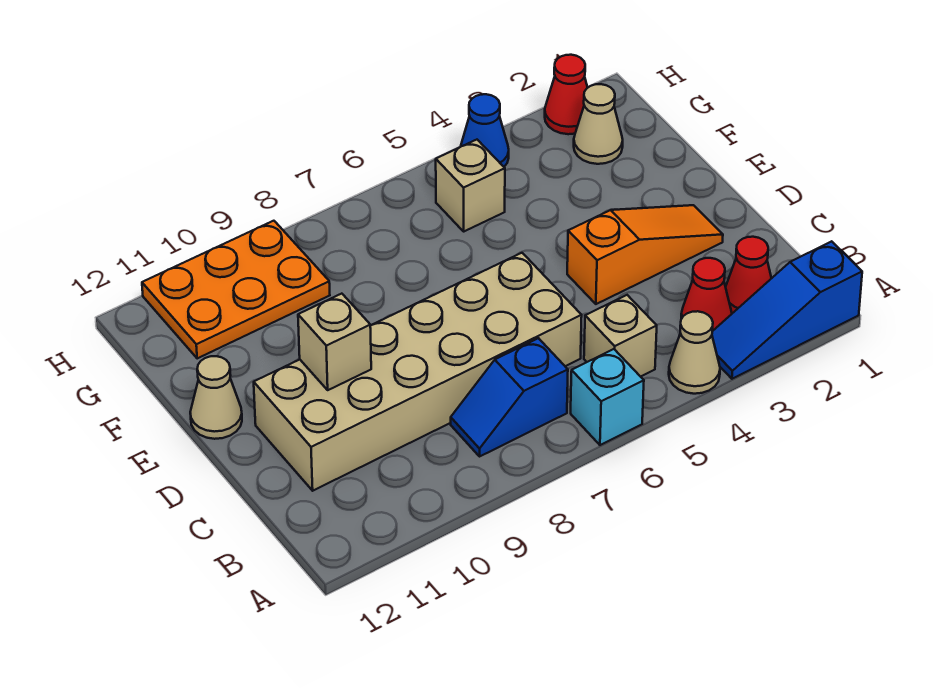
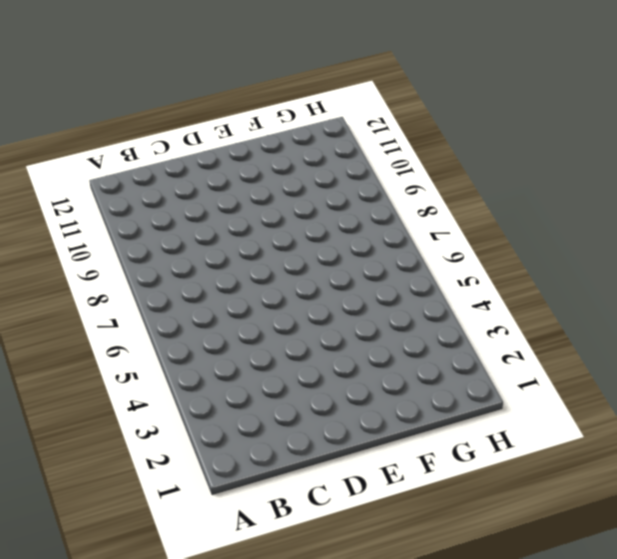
none -> blue slope A1:A3 level 1 top 1
none -> tan cone A4 level 1
none -> cyan brick A6 level 1

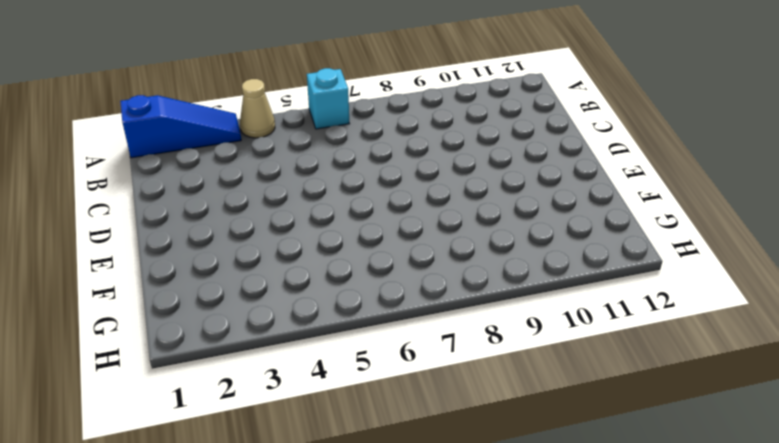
none -> red cone B2 level 1
none -> red cone B3 level 1
none -> tan brick B5 level 1

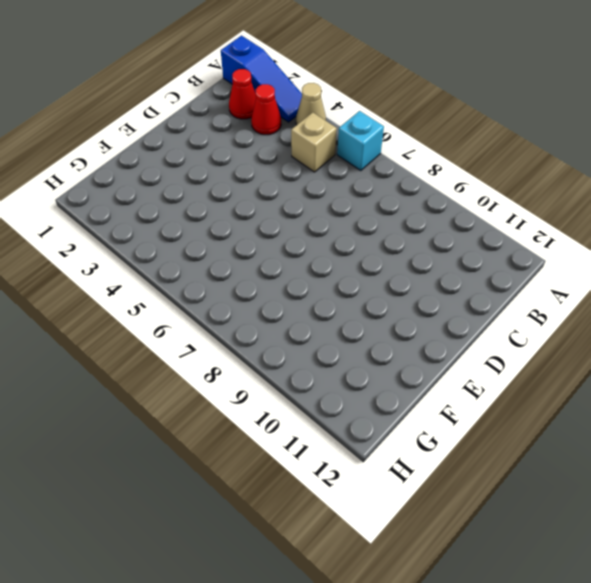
none -> blue slope B7:B8 level 1 top 7
none -> tan brick C6:D11 level 1
none -> orange slope D2:D4 level 1 top 4

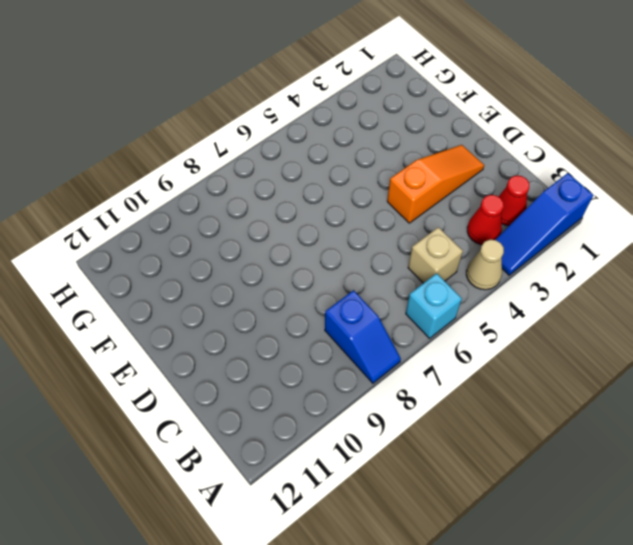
blue slope A8:B8 level 1 top B -> blue slope B7:B8 level 1 top 7
none -> tan brick C6:D11 level 1
none -> tan cone E12 level 1
none -> tan cone G2 level 1

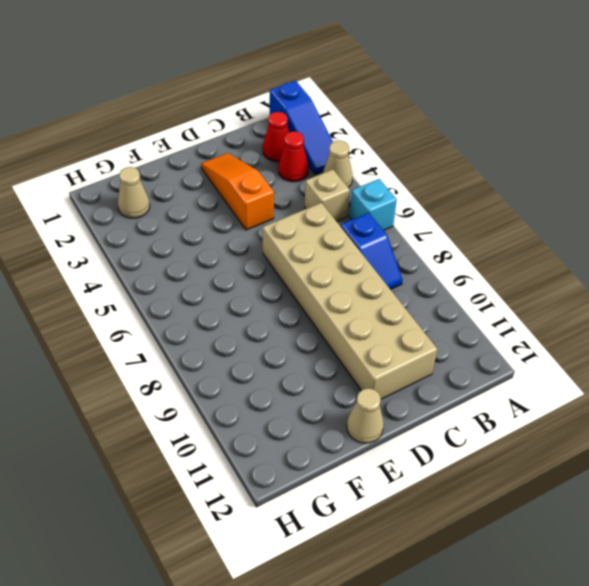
none -> tan brick G5 level 1
none -> orange plate G9:H11 level 1
none -> red cone H2 level 1

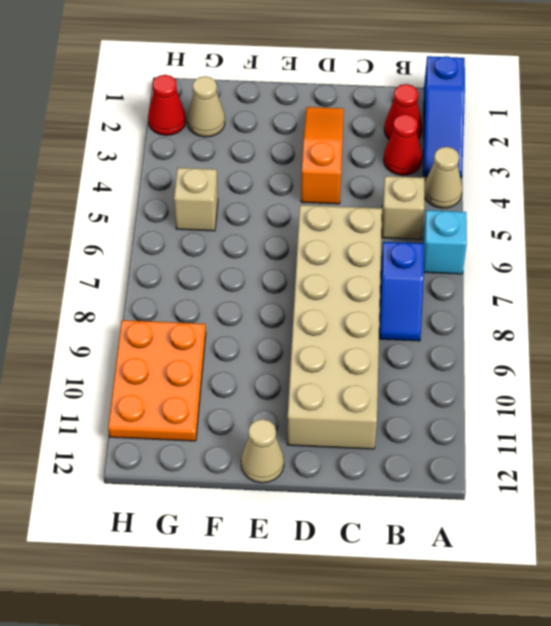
none -> blue cone H4 level 1
none -> tan brick D10 level 2

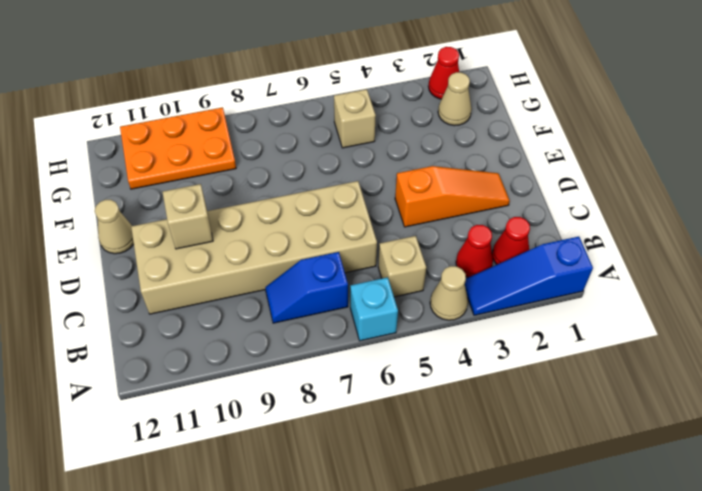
none -> blue cone H4 level 1

